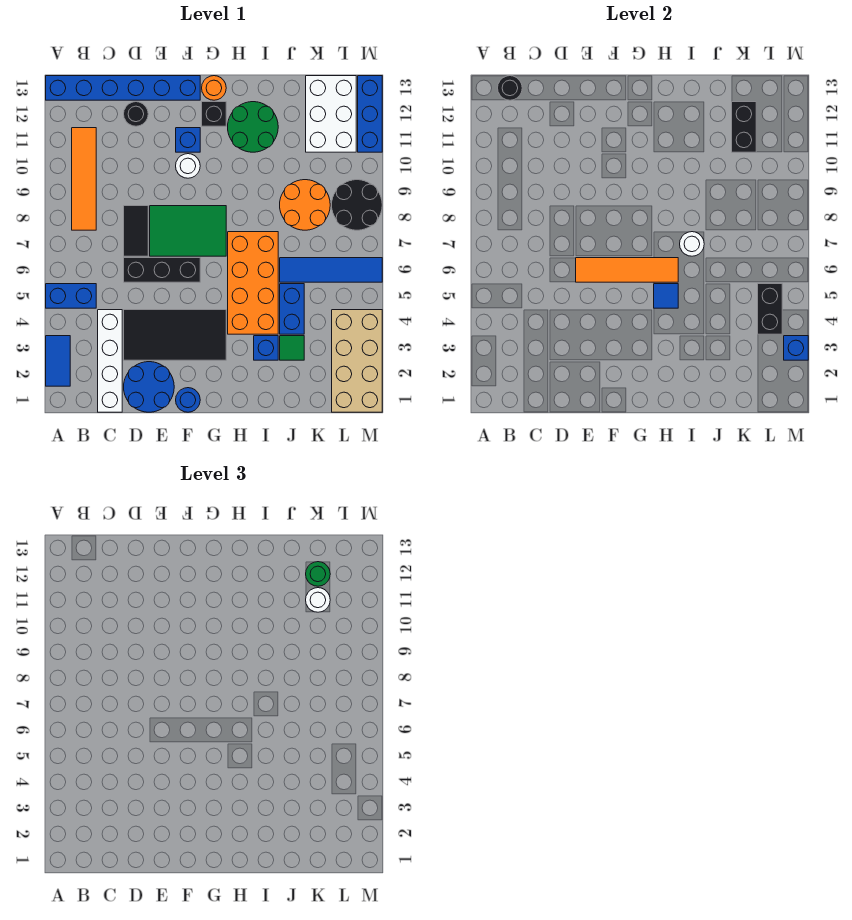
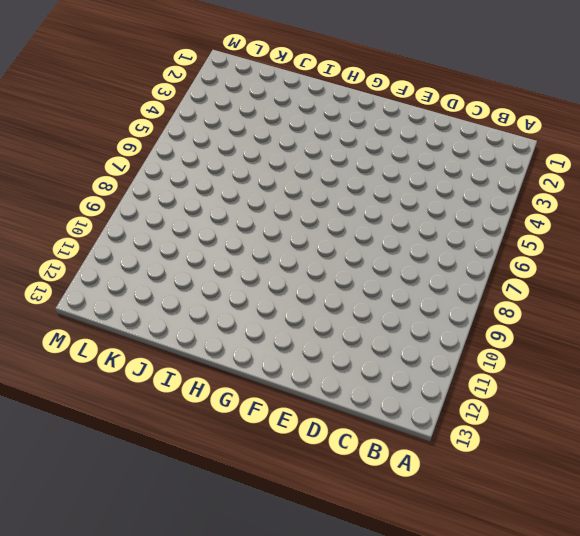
none -> blue tile A2:A3 level 1
none -> blue brick A5:B5 level 1
none -> blue brick A13:F13 level 1
none -> orange tile B8:B11 level 1

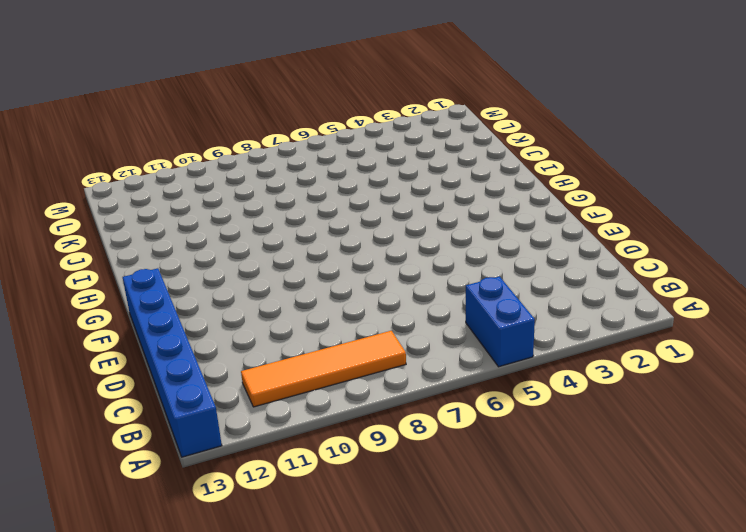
none -> blue tile A2:A3 level 1
none -> white brick C1:C4 level 1
none -> blue round brick D1:E2 level 1
none -> black tile D3:G4 level 1

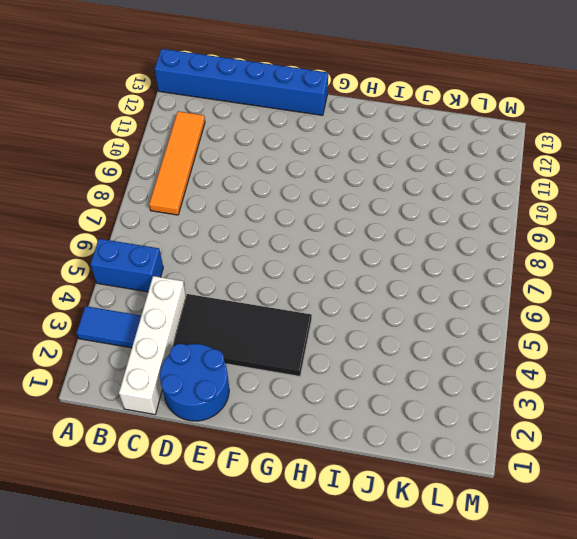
blue tile A3:B3 level 1 -> blue tile A2:A3 level 1
none -> black brick D6:F6 level 1
none -> black tile D7:D8 level 1
none -> black round brick D12 level 1
none -> green tile E7:G8 level 1

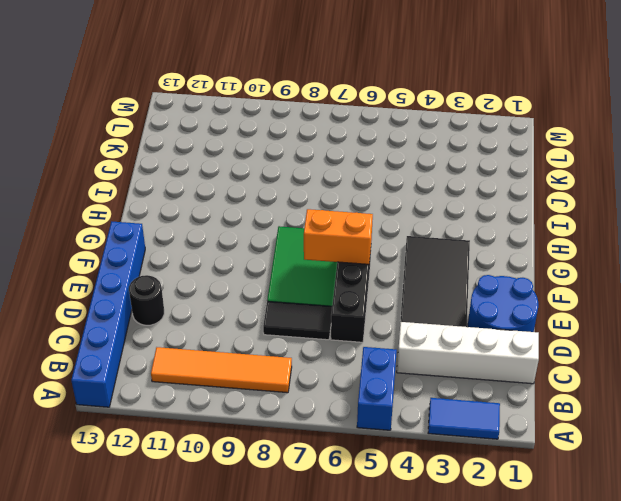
orange brick F6:F7 level 2 -> orange tile E6:H6 level 2
none -> blue round brick F1 level 1
none -> white round brick F10 level 1
none -> blue brick F11 level 1
none -> black brick G12 level 1

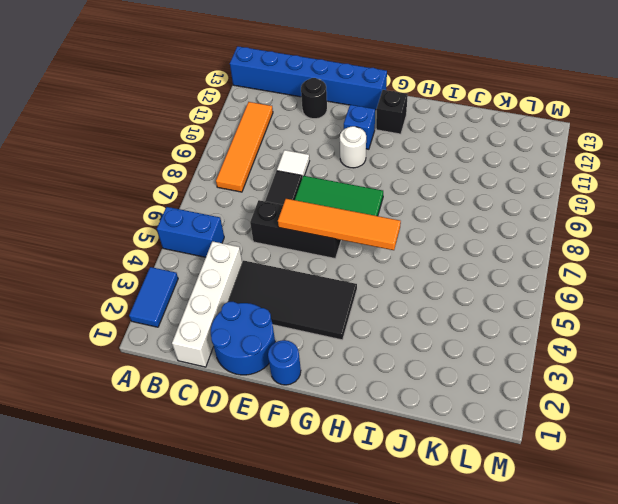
white tile D9 level 1 -> none
none -> orange round brick G13 level 1
none -> orange brick H4:I7 level 1
none -> green round brick H11:I12 level 1
none -> blue brick I3 level 1

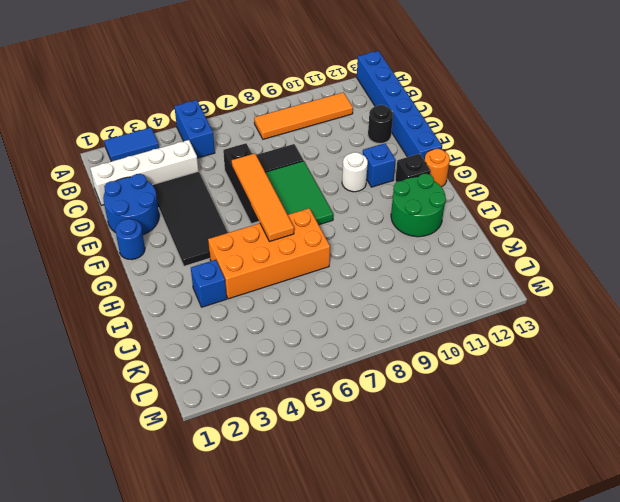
none -> green tile J3 level 1
none -> blue brick J4:J5 level 1
none -> blue tile J6:M6 level 1
none -> orange round brick J8:K9 level 1

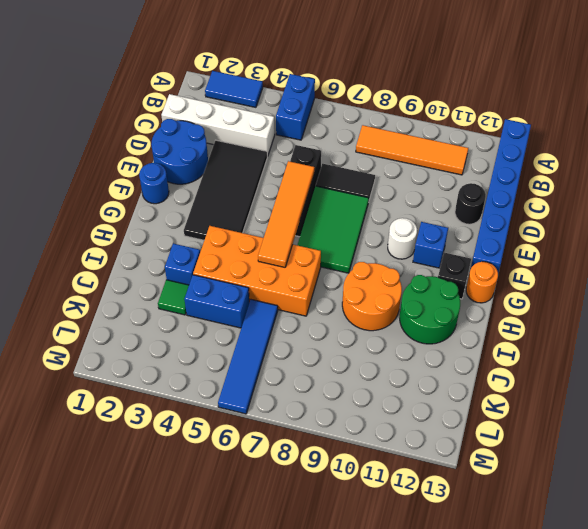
orange round brick H9:I10 level 1 -> orange round brick J8:K9 level 1
none -> white brick K11:L13 level 1
none -> tan brick L1:M4 level 1
none -> black round brick L8:M9 level 1
none -> blue brick M11:M13 level 1

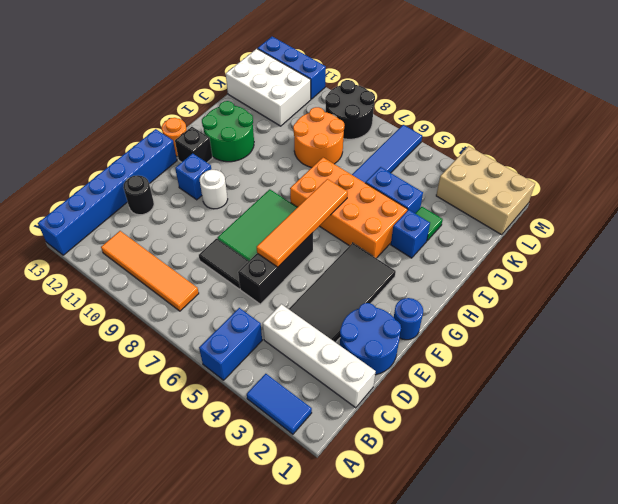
tan brick L1:M3 level 1 -> tan brick L1:M4 level 1
none -> black round brick B13 level 2
none -> blue tile H5 level 2
none -> white round brick I7 level 2
none -> black brick K11:K12 level 2

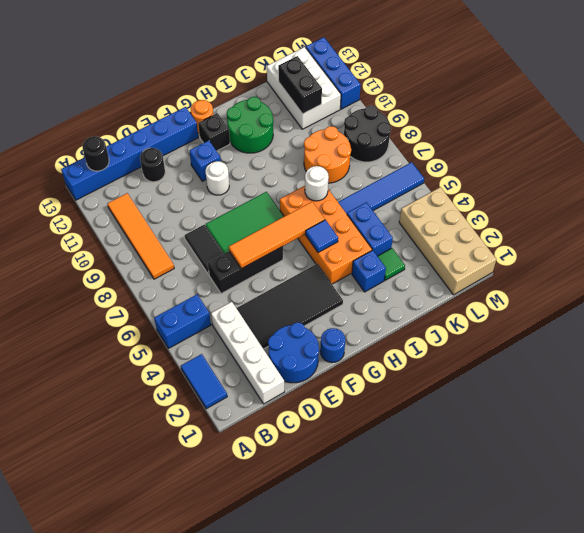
none -> black brick L4:L5 level 2
none -> blue brick M3 level 2
none -> white round brick K11 level 3
none -> green round brick K12 level 3

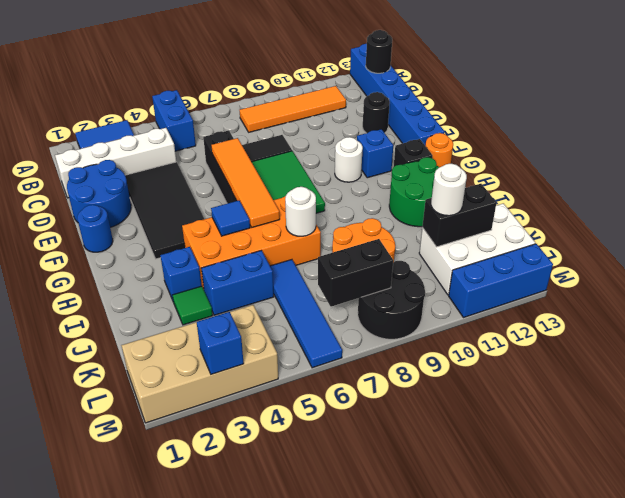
black brick L7:L8 level 2 -> black brick L4:L5 level 2
none -> green round brick K12 level 3

